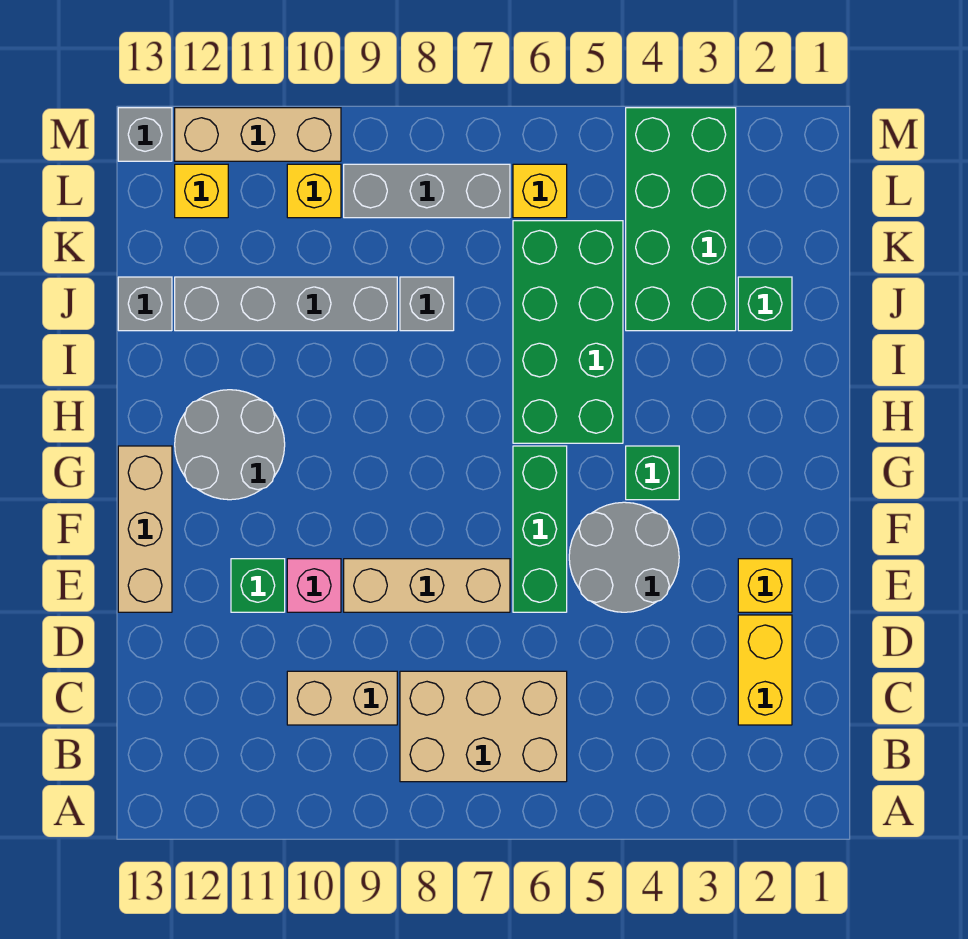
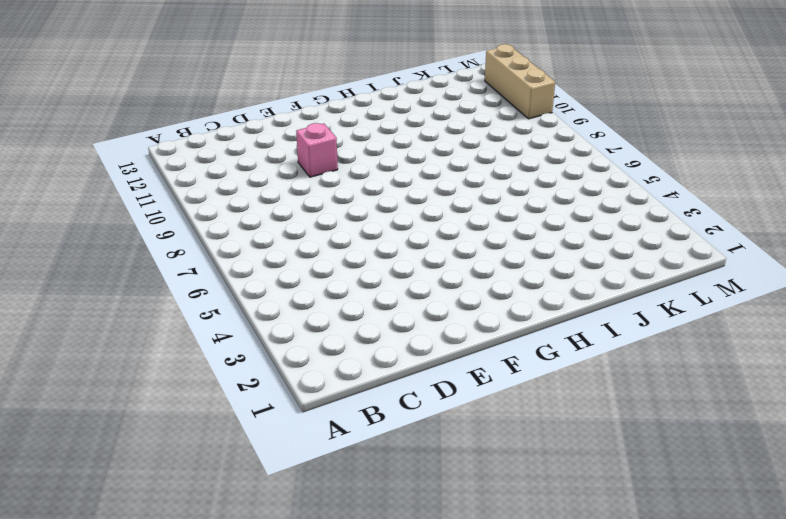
none -> tan brick B6:C8 level 1
none -> yellow brick C2:D2 level 1
none -> tan brick C9:C10 level 1

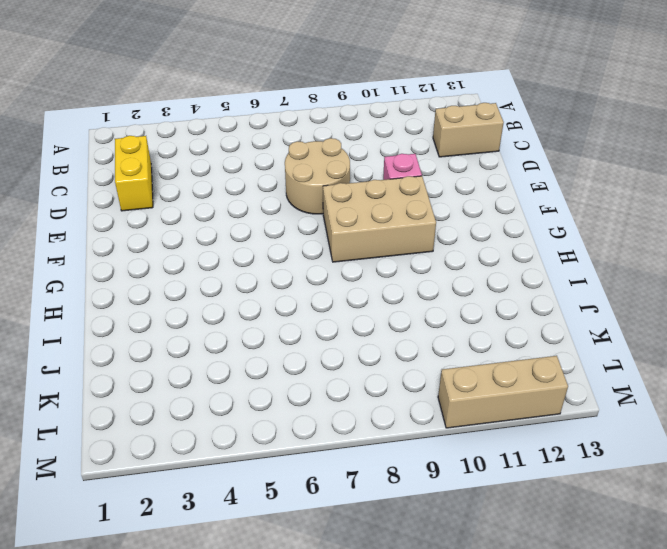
tan brick C12:C13 level 1 -> tan brick C9:C10 level 1
tan round brick D7:E8 level 1 -> tan brick E7:E9 level 1
tan brick F8:G10 level 1 -> tan brick B6:C8 level 1
none -> yellow brick E2 level 1
none -> grey round brick E4:F5 level 1
none -> green brick E6:G6 level 1

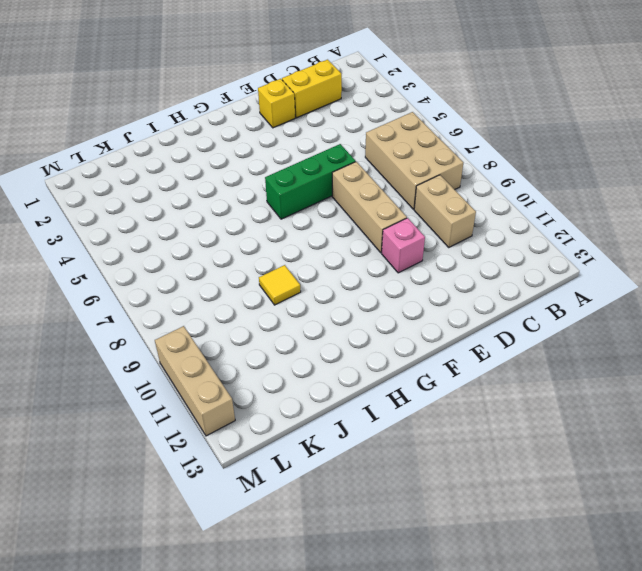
yellow tile I9 level 1 -> none
none -> grey round brick E4:F5 level 1
none -> green brick E11 level 1
none -> tan brick E13:G13 level 1

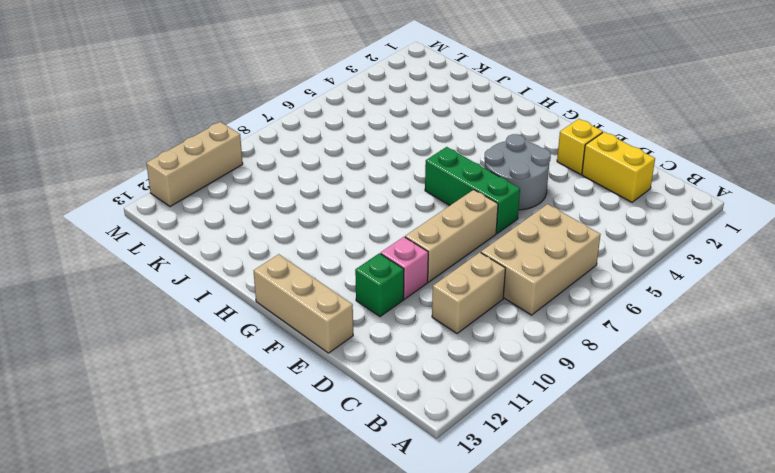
none -> green brick G4 level 1
none -> grey round brick G11:H12 level 1
none -> green brick H5:K6 level 1

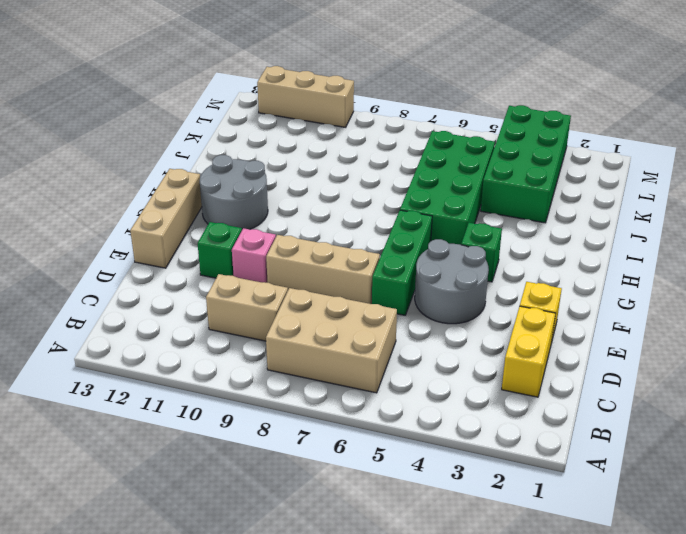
none -> green brick J2 level 1
none -> grey brick J8 level 1
none -> grey brick J9:J12 level 1

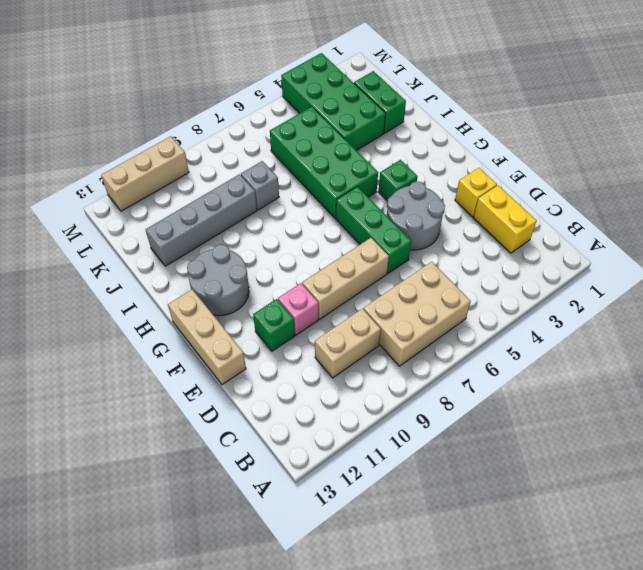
green brick J2:K2 level 1 -> green brick J2 level 1
none -> grey brick J13 level 1
none -> yellow brick L6 level 1
none -> grey brick L7:L9 level 1

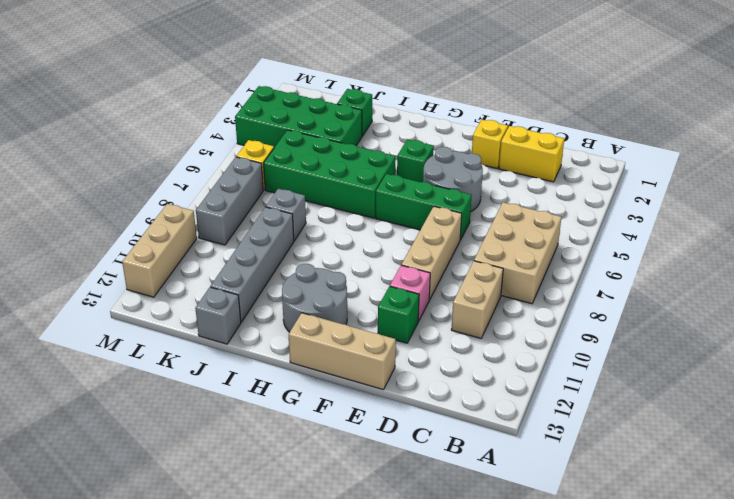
none -> yellow brick L10 level 1
none -> yellow brick L12 level 1
none -> grey brick M13 level 1

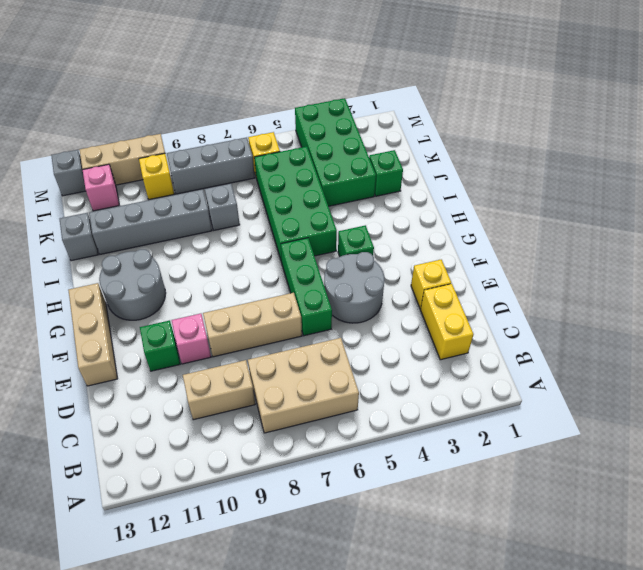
pink brick L12 level 1 -> yellow brick L12 level 1

